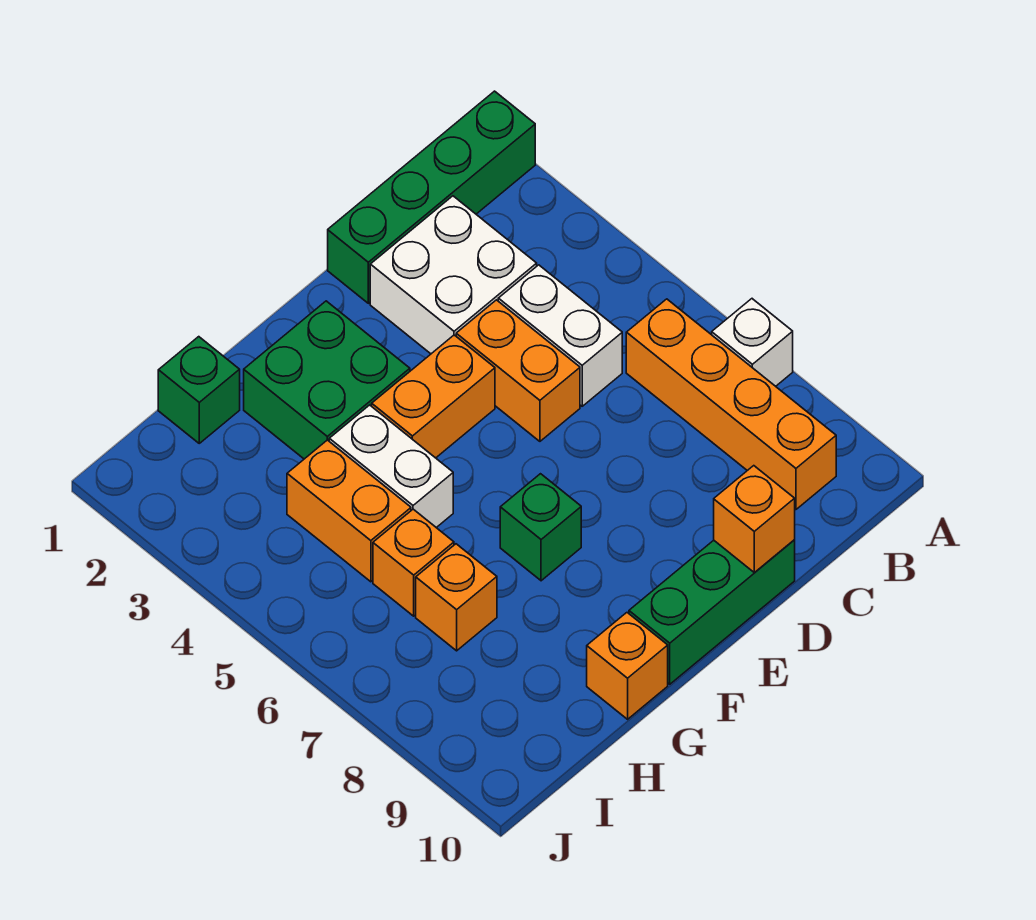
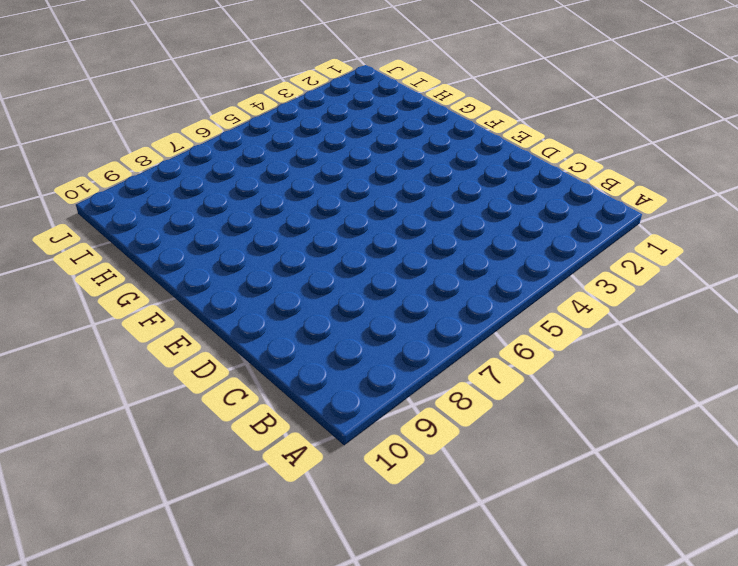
none -> green brick A1:D1 level 1
none -> white brick A7 level 1
none -> orange brick B6:B9 level 1

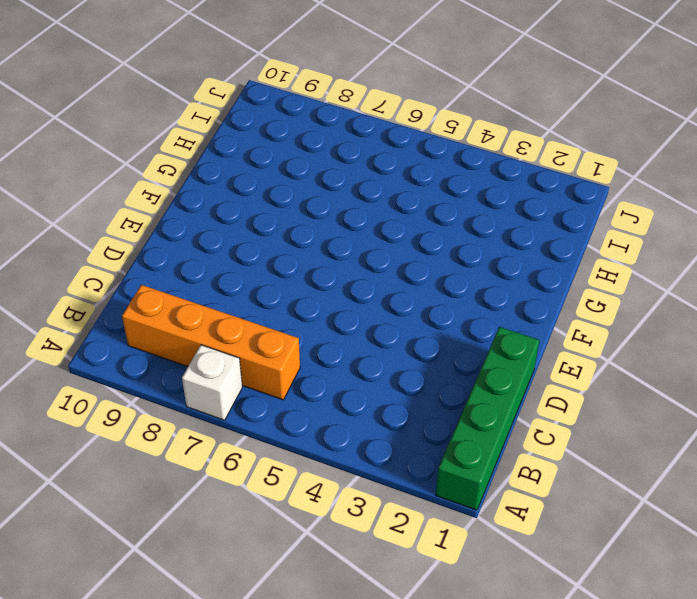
none -> white brick C2:D3 level 1
none -> white brick C4:C5 level 1
none -> orange brick D4:D5 level 1

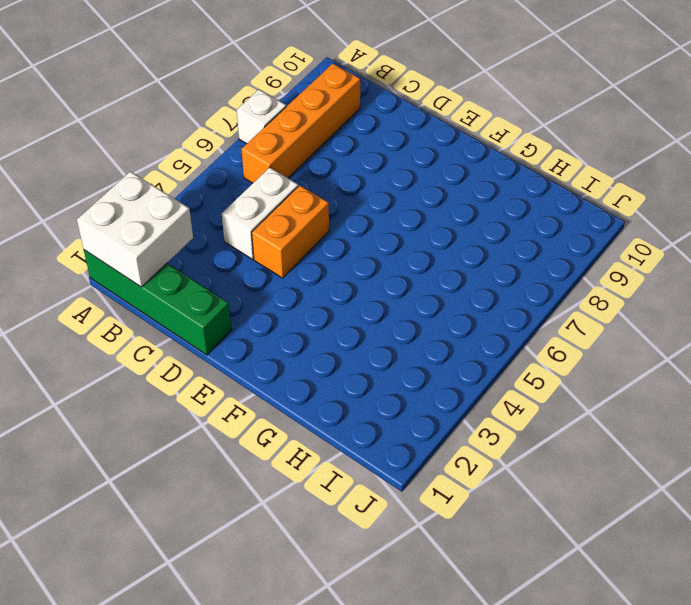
white brick A1:B2 level 2 -> white brick C2:D3 level 1
none -> green brick D10:F10 level 1
none -> orange brick E4:F4 level 1
none -> green brick F2:G3 level 1

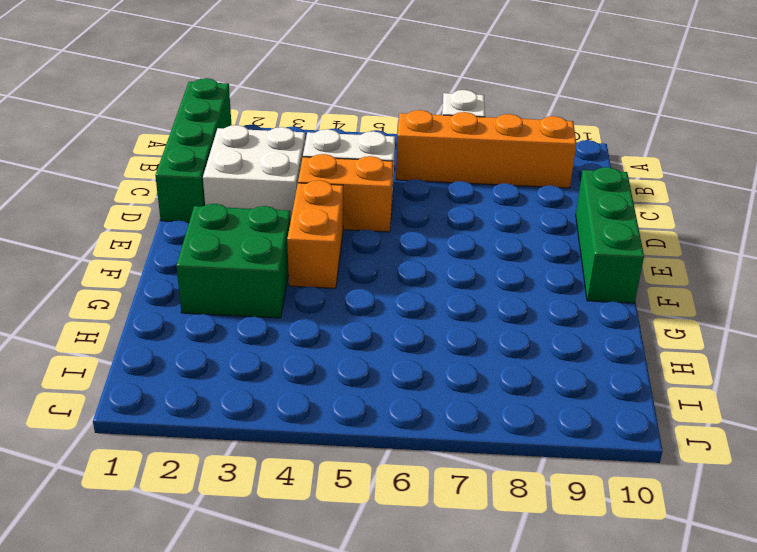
none -> green brick F7 level 1
none -> white brick G4:G5 level 1
none -> orange brick G10 level 1

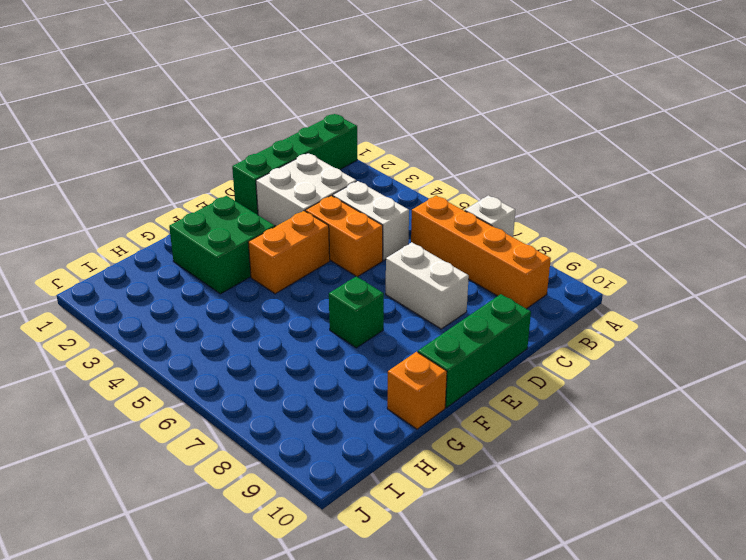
white brick D7:D8 level 1 -> white brick G4:G5 level 1
none -> green brick H1 level 1
none -> orange brick H4:H5 level 1
none -> orange brick H6 level 1

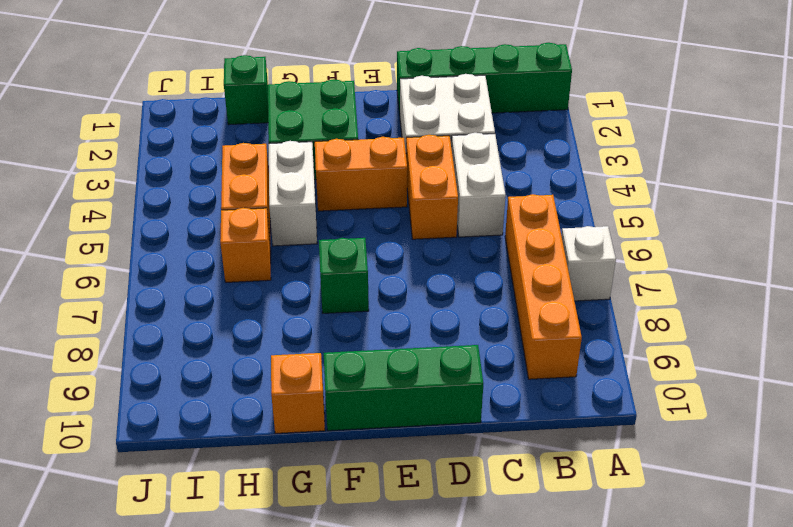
none -> orange brick H7 level 1
none -> orange brick D10 level 2

